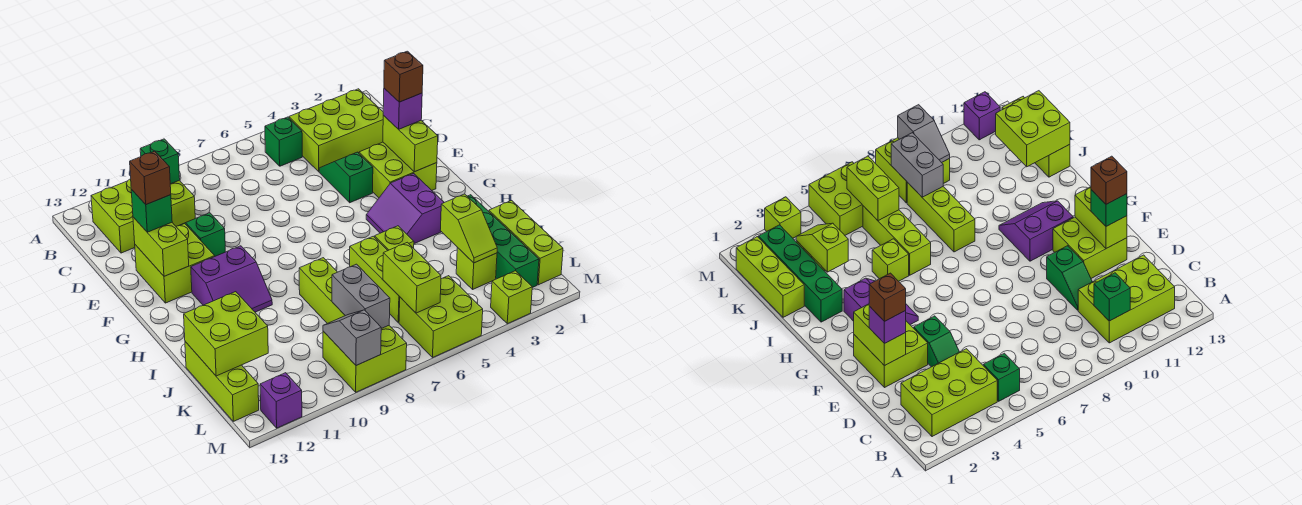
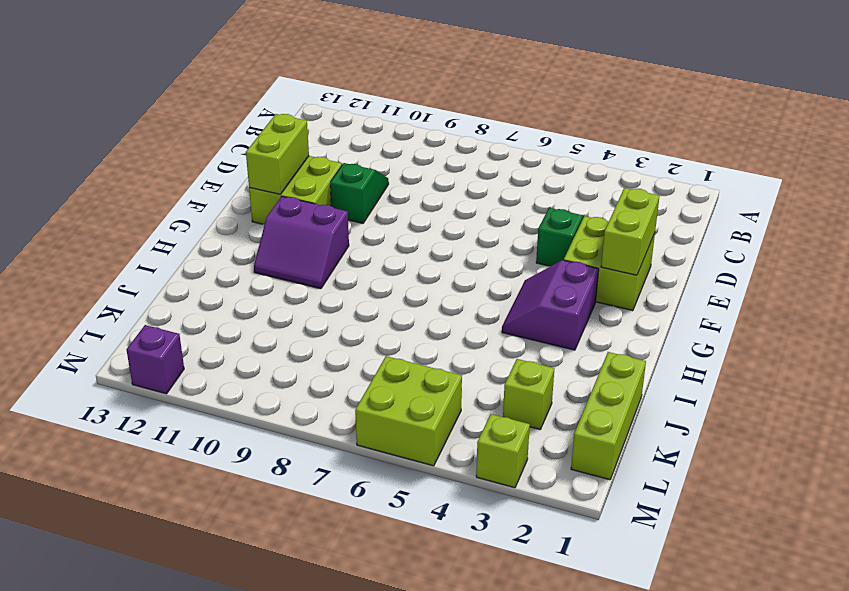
none -> lime brick B2:C4 level 1
none -> green brick B5 level 1
none -> lime brick B10:C12 level 1
none -> green brick I2:L2 level 1

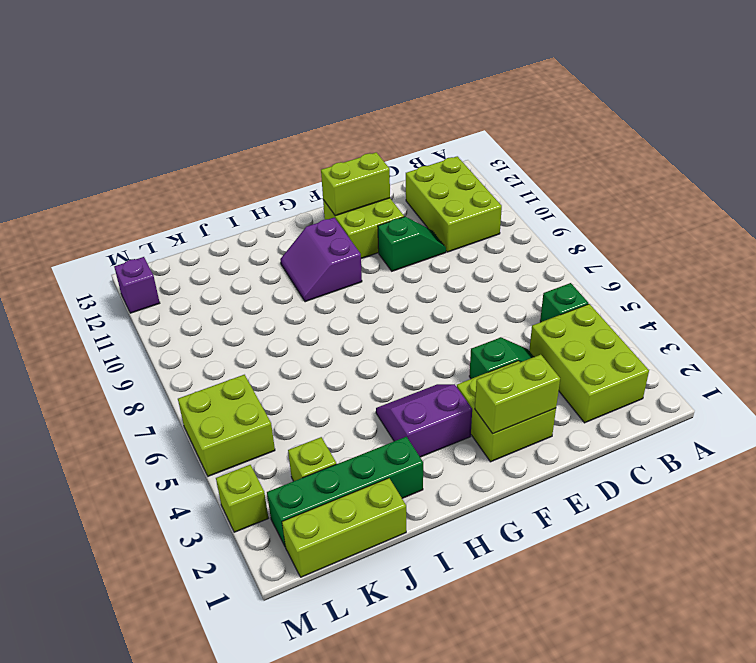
none -> lime brick I5 level 1
none -> lime brick I6:K6 level 1
none -> lime brick I8:K8 level 1
none -> lime brick J13:L13 level 1

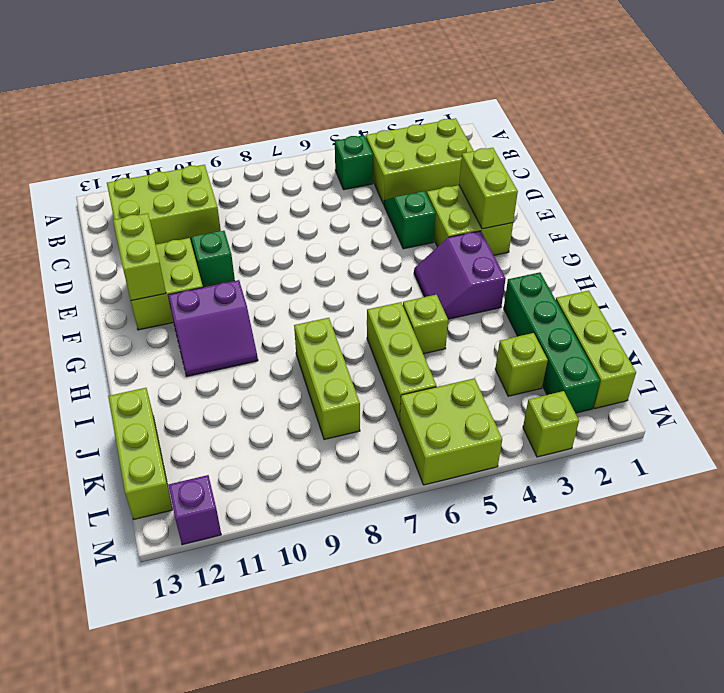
none -> lime brick L8:M9 level 1
none -> green brick B10 level 2
none -> lime slope J3:K3 level 2 top J
none -> lime brick J12:K13 level 2

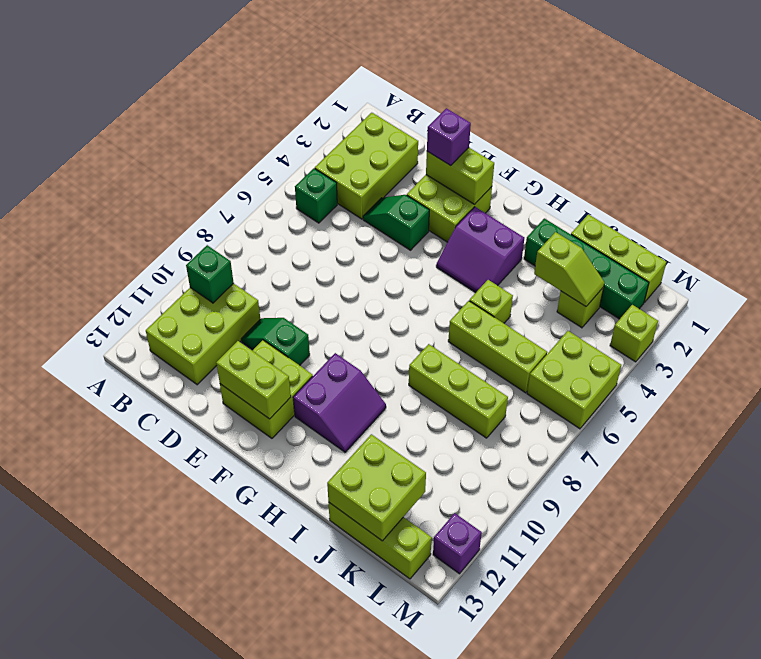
none -> lime brick L8:M9 level 1
none -> lime brick K6:L6 level 2
none -> grey brick K8:L8 level 2
none -> grey slope L9:M9 level 2 top M

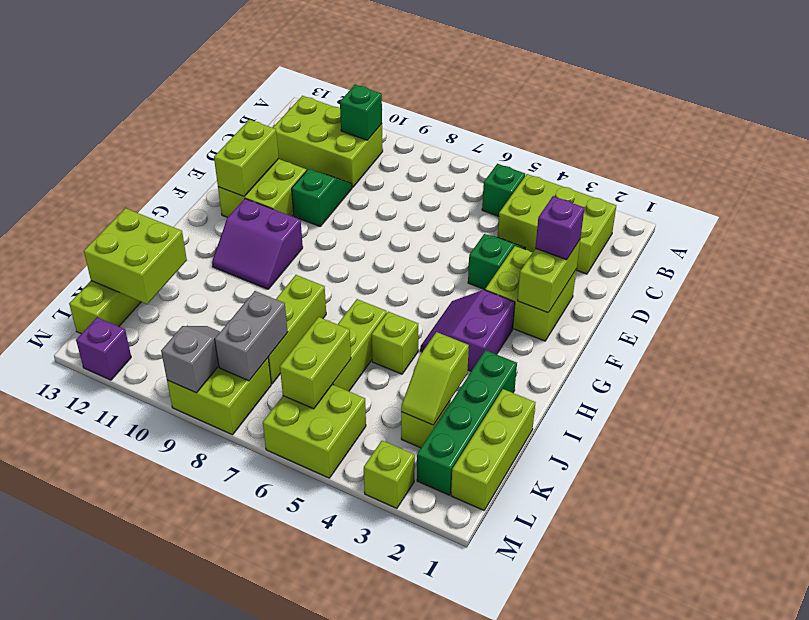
none -> green brick E12 level 3
none -> brown brick E2 level 4
none -> brown brick E12 level 4

